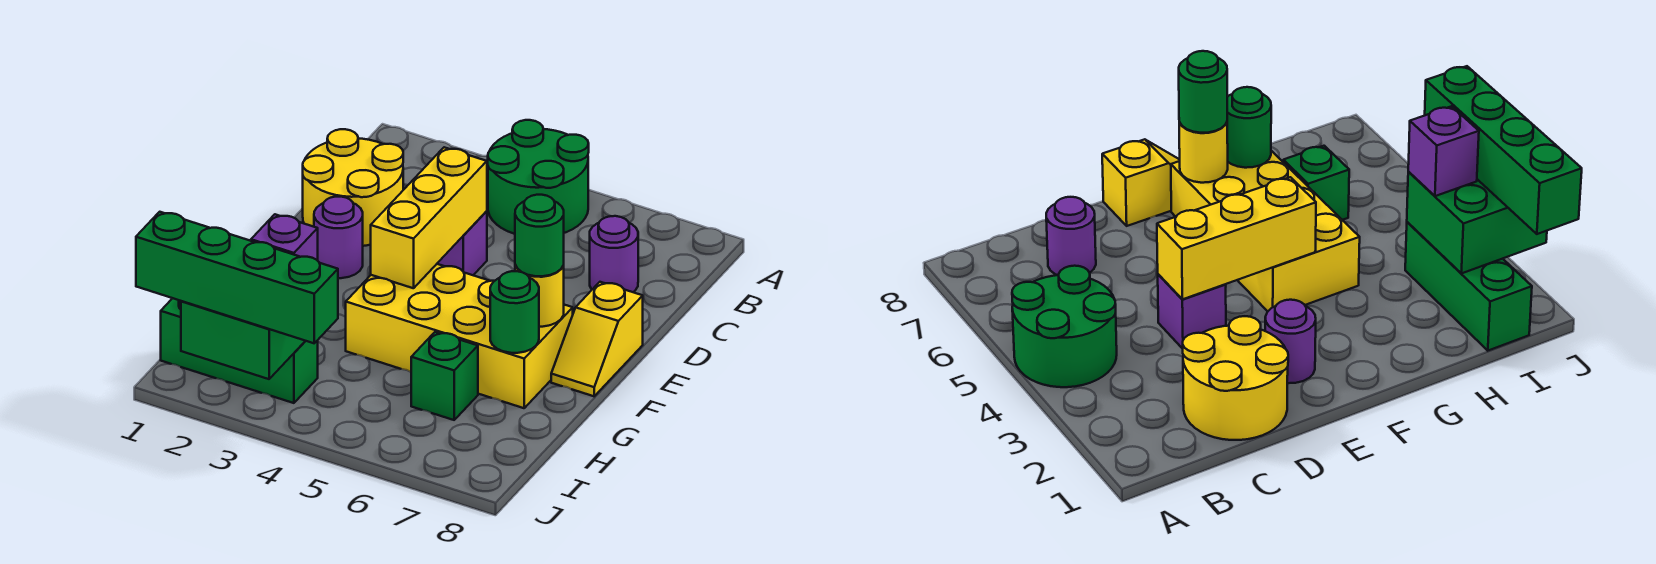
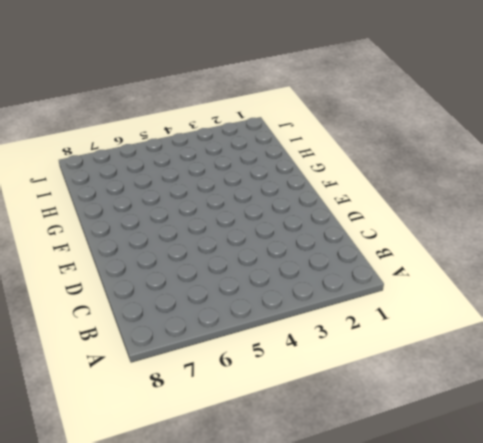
none -> green round brick A4:B5 level 1
none -> yellow round brick C1:D2 level 1
none -> purple round brick C7 level 1

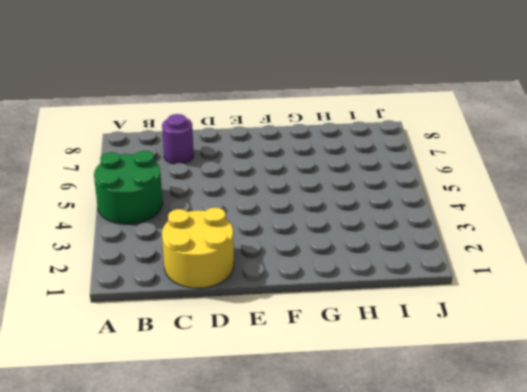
none -> purple brick D4 level 1
none -> purple round brick E2 level 1
none -> yellow slope E8:F8 level 1 top E

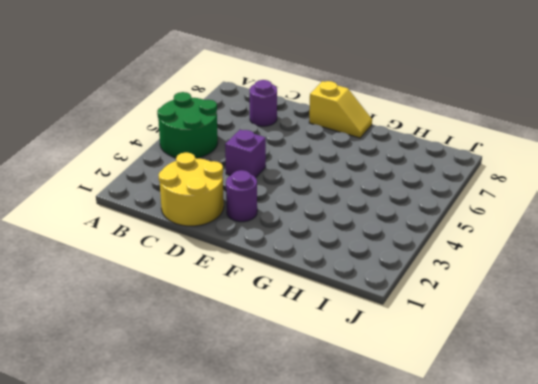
none -> yellow brick F4:G7 level 1
none -> green brick H6 level 1
none -> green brick I1:I3 level 1

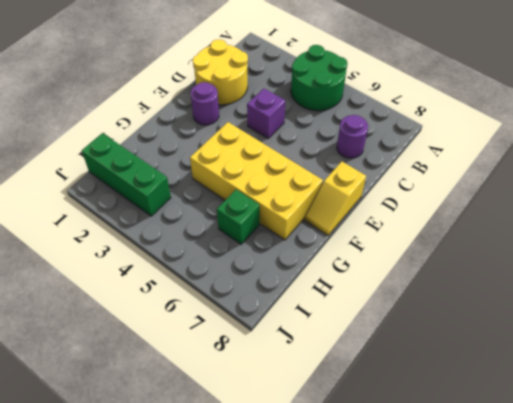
none -> yellow brick D4:F4 level 2
none -> yellow round brick F7 level 2
none -> green round brick G7 level 2

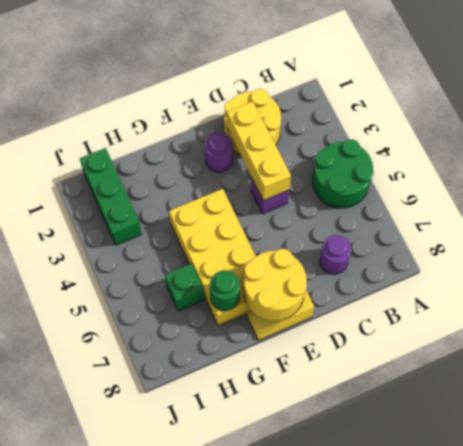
yellow brick D2:D4 level 2 -> yellow brick D4:F4 level 2
yellow round brick E7:F8 level 2 -> yellow round brick F7 level 2
none -> green brick I2:J3 level 2
none -> green round brick F7 level 3
none -> purple brick I3 level 3

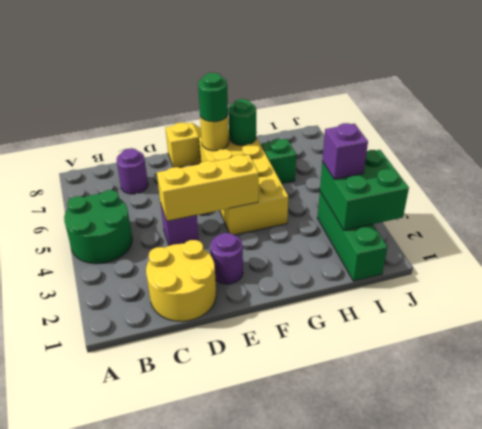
none -> green brick J1:J4 level 3

